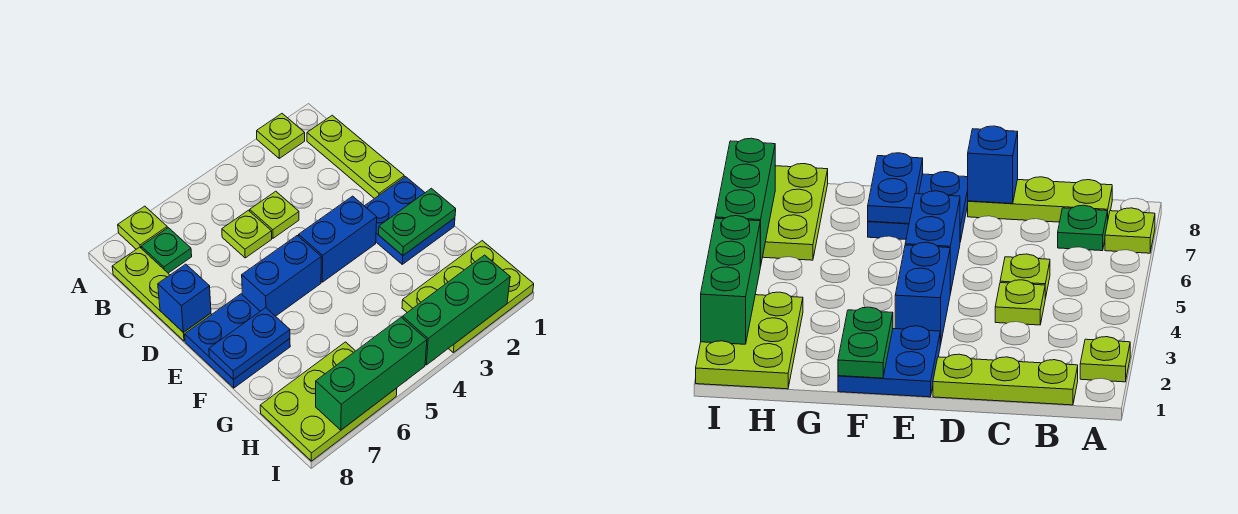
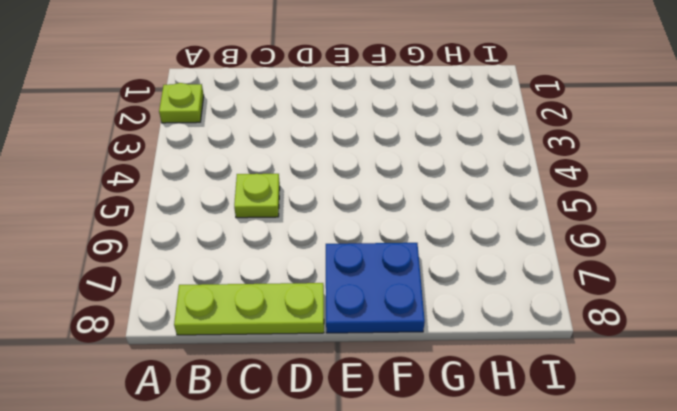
none -> lime plate A7 level 1
none -> lime plate B1:D1 level 1
none -> green plate B7 level 1

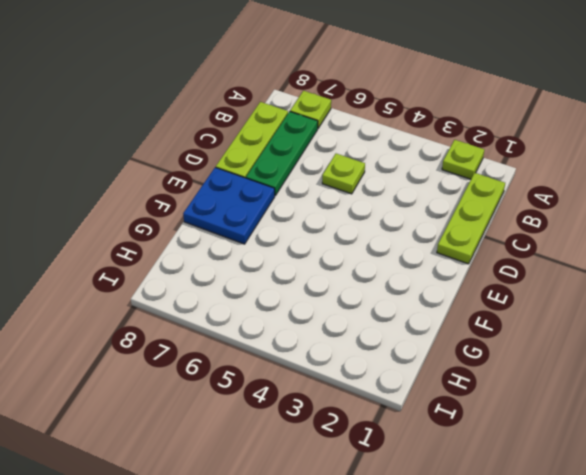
green plate B7:D7 level 1 -> green plate B7 level 1
none -> lime plate C4 level 1
none -> blue plate E1:F2 level 1
none -> blue brick E3:E4 level 1

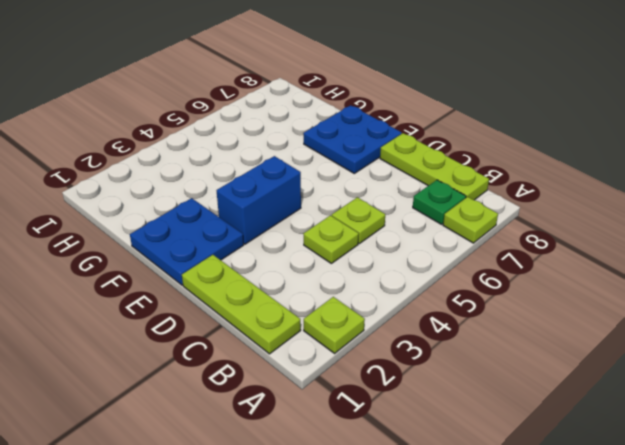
none -> blue brick E5:E6 level 1
none -> lime plate H1:I3 level 1
none -> lime plate H6:I8 level 1

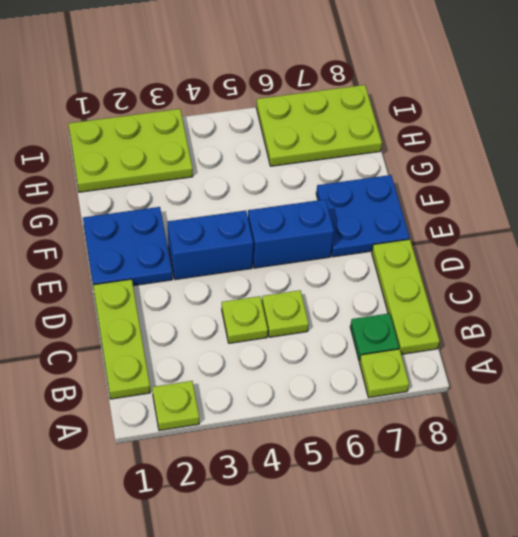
none -> blue brick D8 level 2
none -> green plate F1:F2 level 2
none -> blue plate F7:F8 level 2

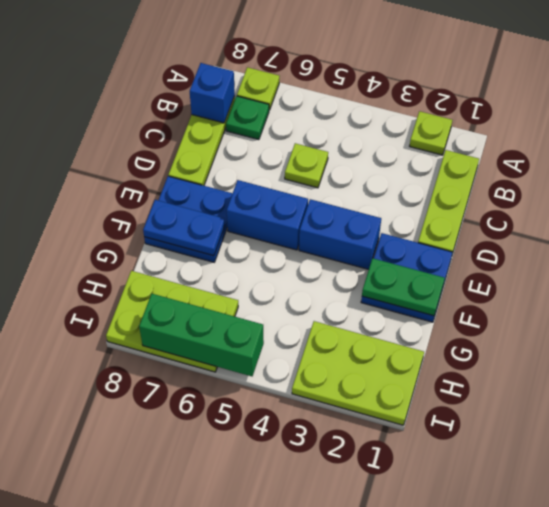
blue brick B8 level 2 -> blue brick D8 level 2
none -> lime plate C4 level 1
none -> green brick I2:I4 level 2

